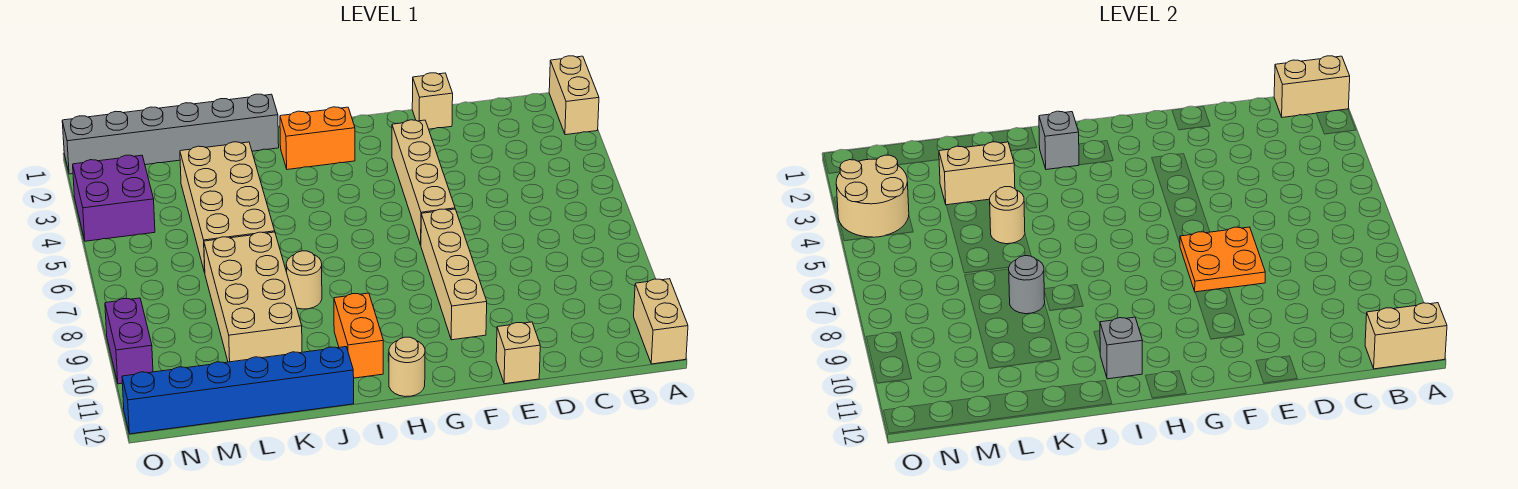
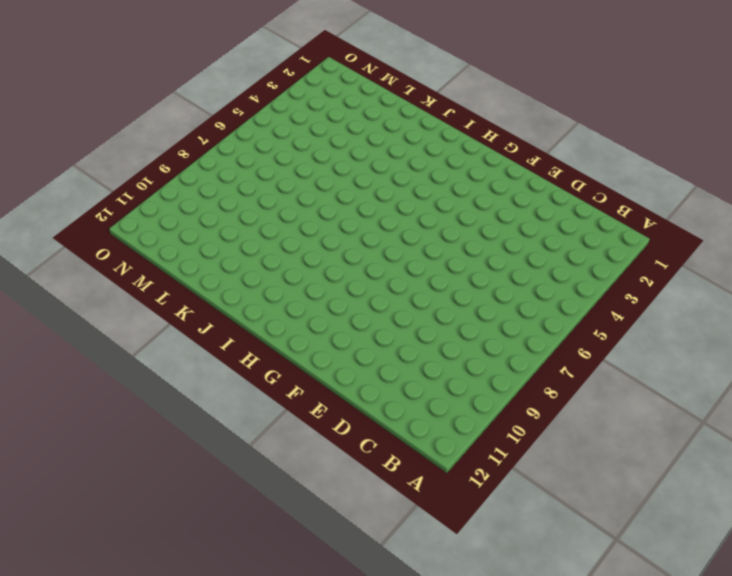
none -> tan brick A1:A2 level 1
none -> tan brick A11:A12 level 1
none -> tan brick E1 level 1

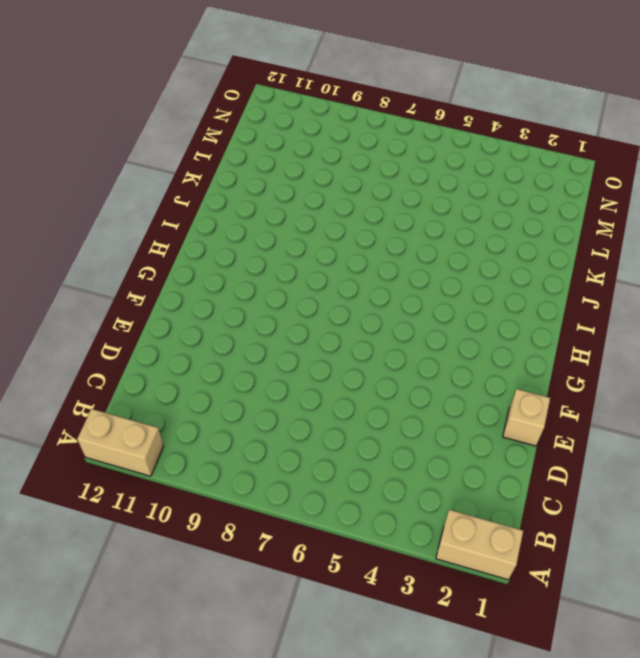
none -> tan brick E12 level 1
none -> tan brick F3:F6 level 1
none -> tan brick F7:F10 level 1

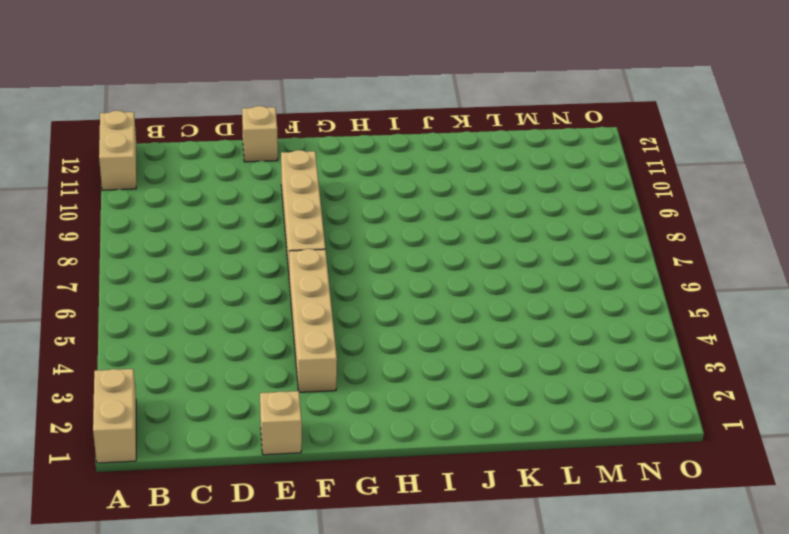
none -> orange brick H2:I2 level 1
none -> tan round brick H12 level 1
none -> orange brick I10:I11 level 1

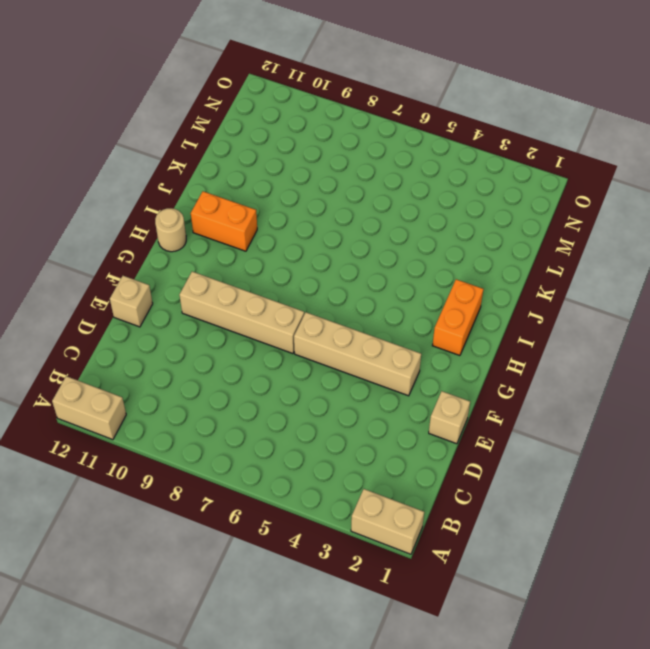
none -> grey brick J1:O1 level 1
none -> tan round brick J8 level 1
none -> blue brick J12:O12 level 1

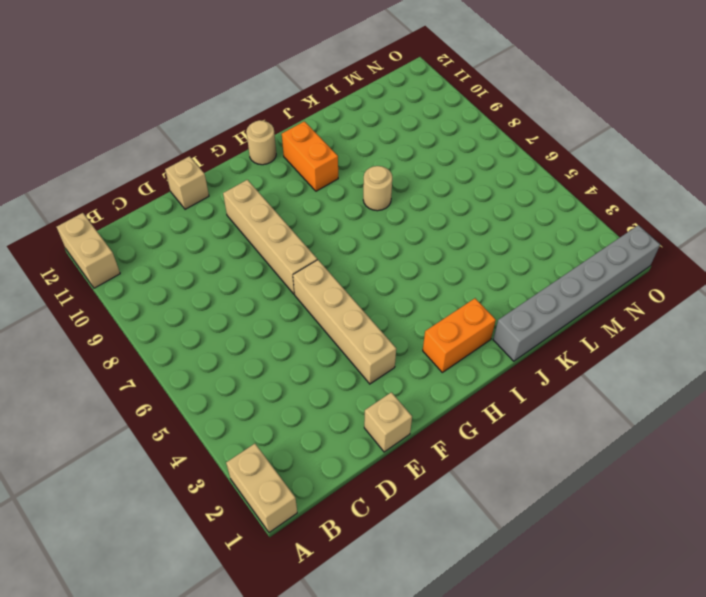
none -> blue brick J12:O12 level 1
none -> tan brick K3:L6 level 1
none -> tan brick K7:L10 level 1

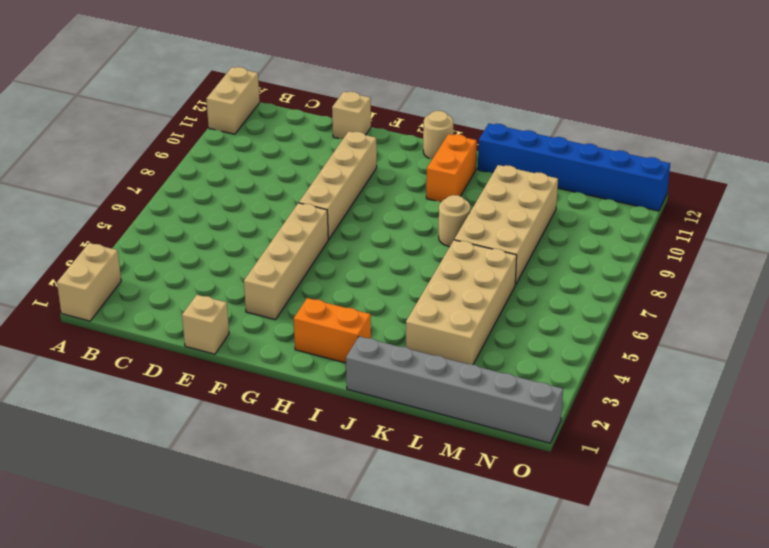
none -> purple brick N3:O4 level 1
none -> purple brick O9:O10 level 1
none -> tan brick A1:B1 level 2

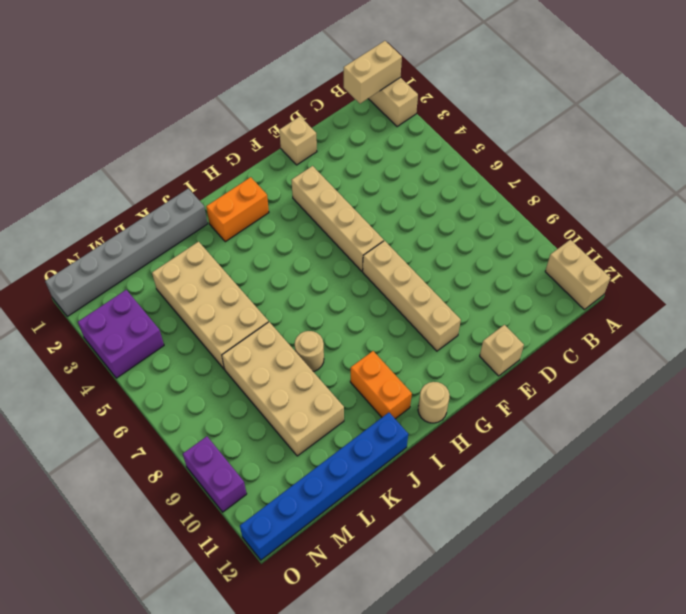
none -> tan brick A12:B12 level 2
none -> orange plate E7:F8 level 2
none -> grey brick I2 level 2

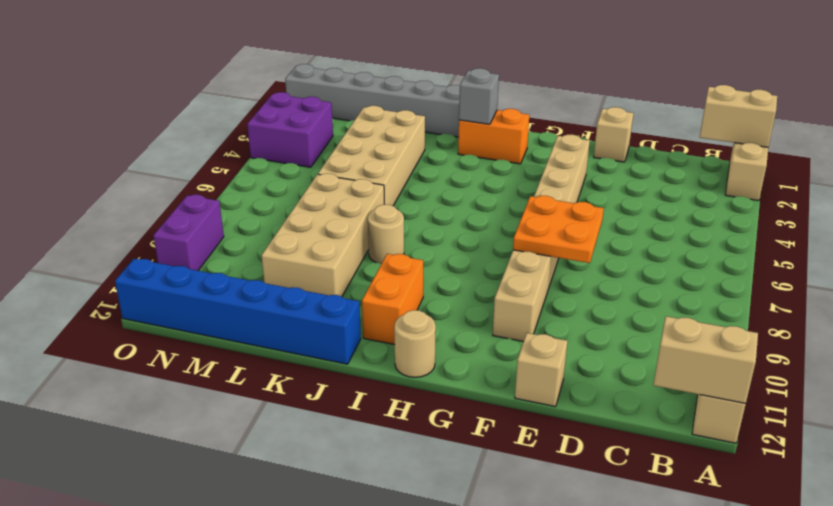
none -> grey brick I11 level 2
none -> tan brick K3:L3 level 2
none -> tan round brick K5 level 2

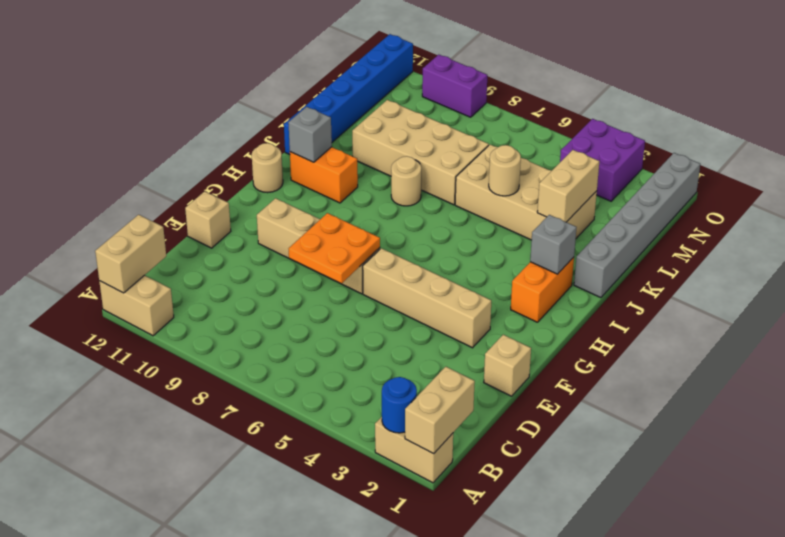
blue round brick A2 level 2 -> none
none -> grey round brick K8 level 2
none -> tan round brick N3:O4 level 2

